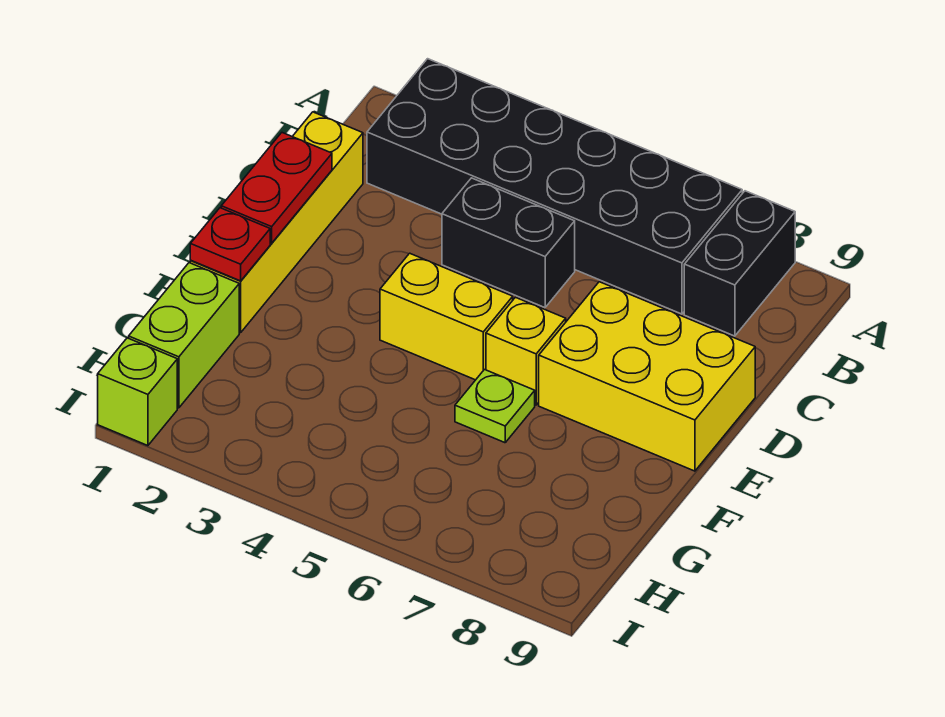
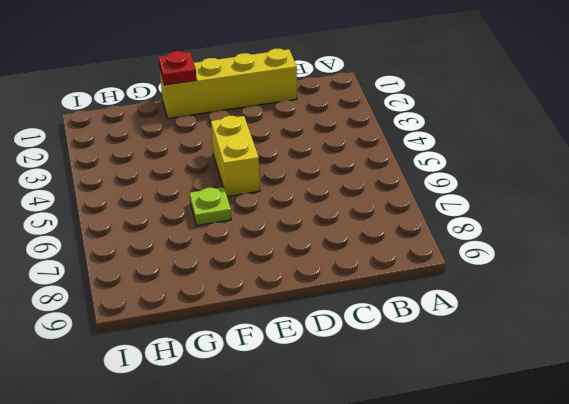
none -> black brick A2:B7 level 1
none -> black brick A8:B8 level 1
none -> black brick C4:C5 level 1

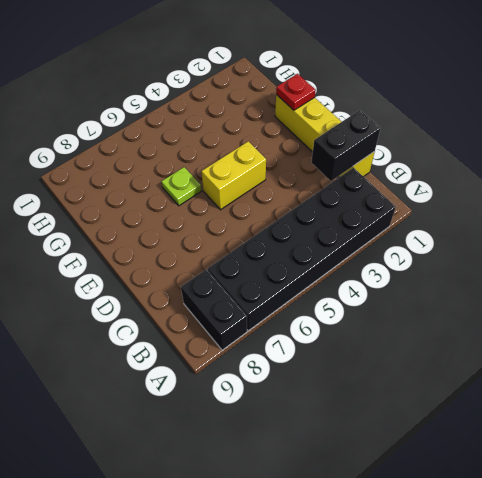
black brick C1:C2 level 2 -> black brick C4:C5 level 1
none -> yellow brick D7:E9 level 1
none -> yellow brick E6 level 1
none -> lime brick G1:H1 level 1

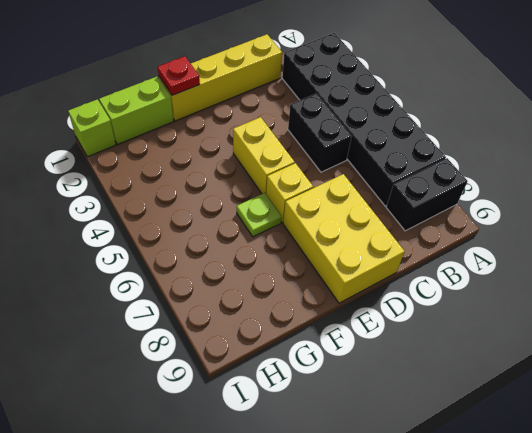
none -> red plate D1:E1 level 2

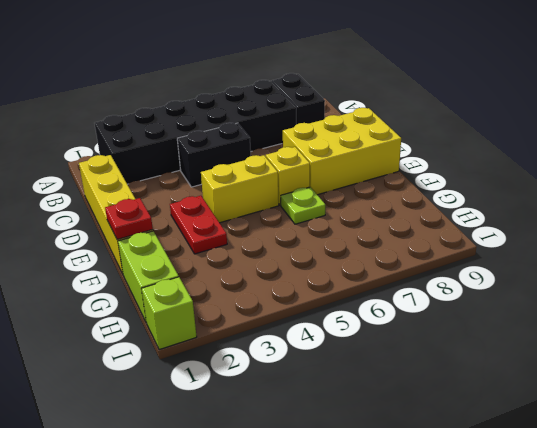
red plate E3:F3 level 1 -> red plate D1:E1 level 2

